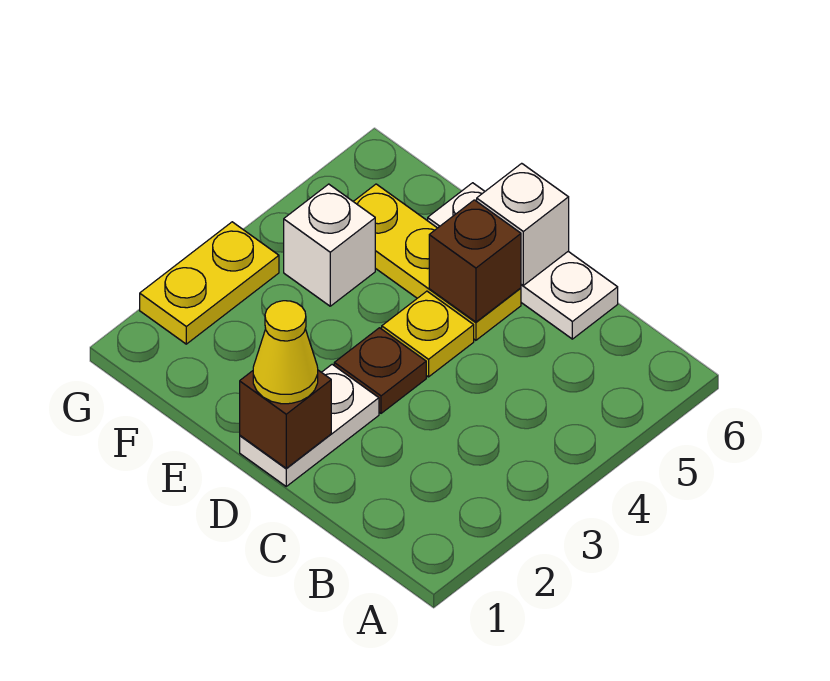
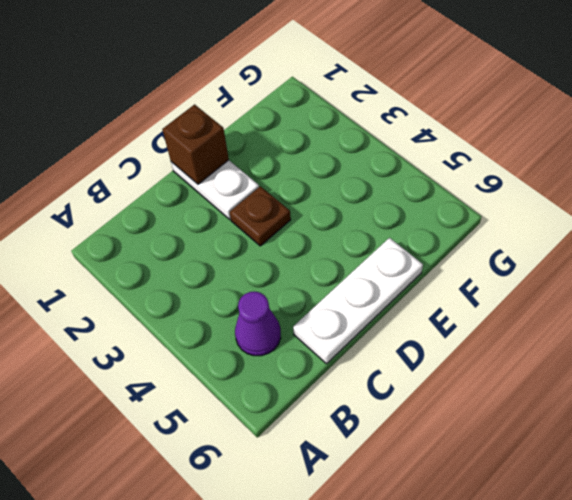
purple cone B5 level 1 -> none
none -> yellow plate D4 level 1
none -> yellow plate D5:F5 level 1

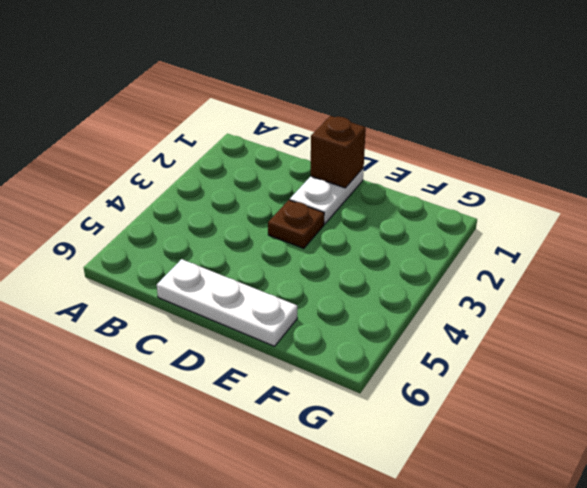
none -> yellow plate D4 level 1
none -> yellow plate D5:F5 level 1

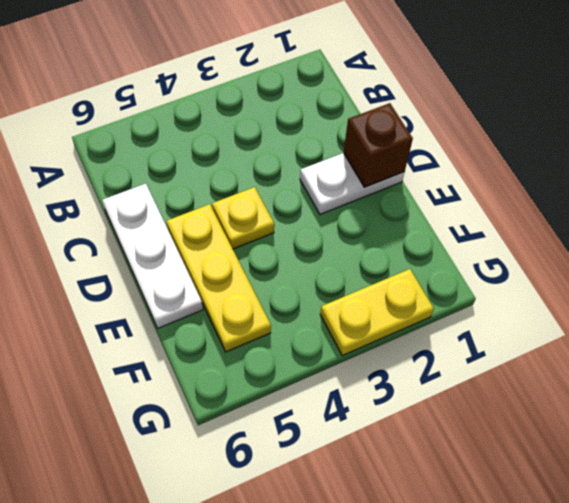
none -> brown plate D3 level 1
none -> white brick F4 level 1

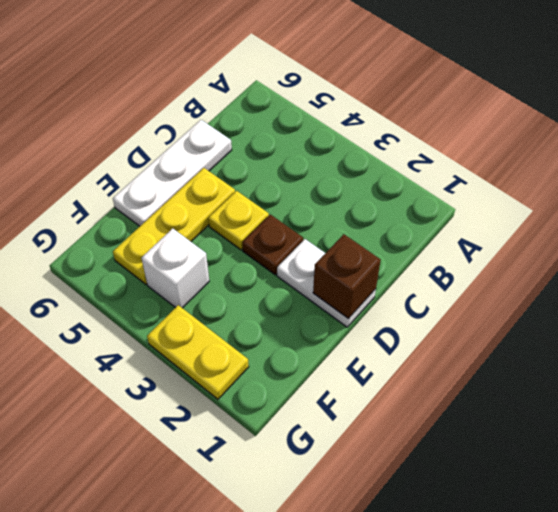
none -> brown brick D5 level 2
none -> white brick D6 level 2

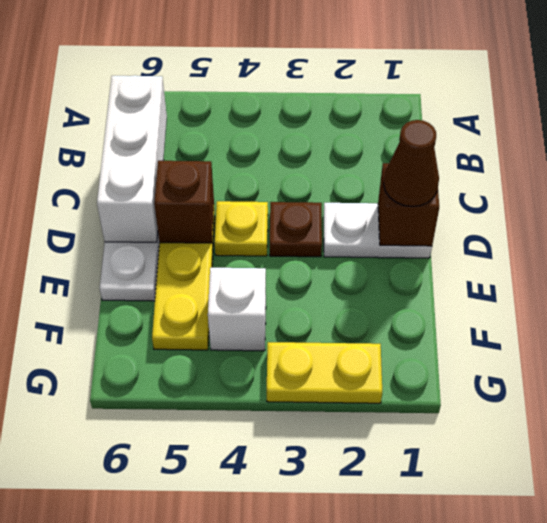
white brick B6:D6 level 2 -> white brick D6 level 2
brown cone D1 level 3 -> yellow cone D1 level 3

